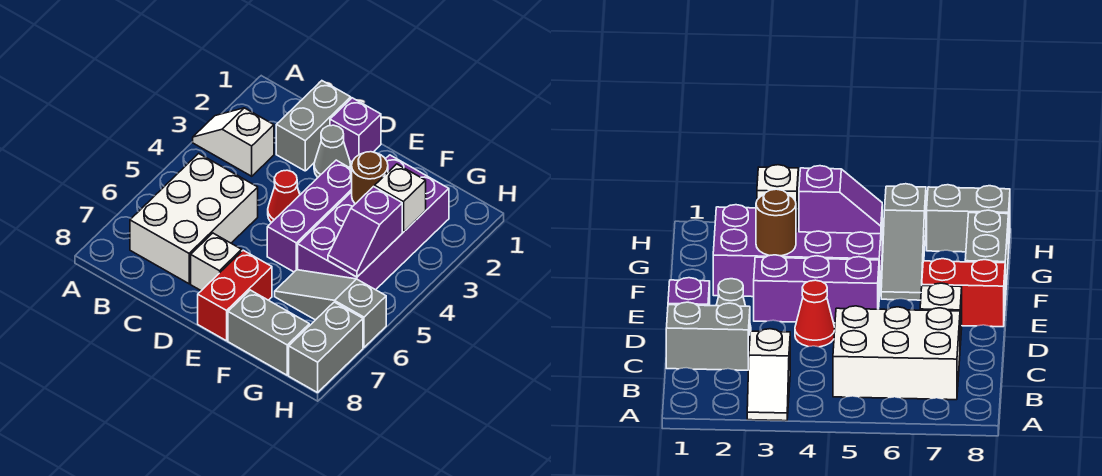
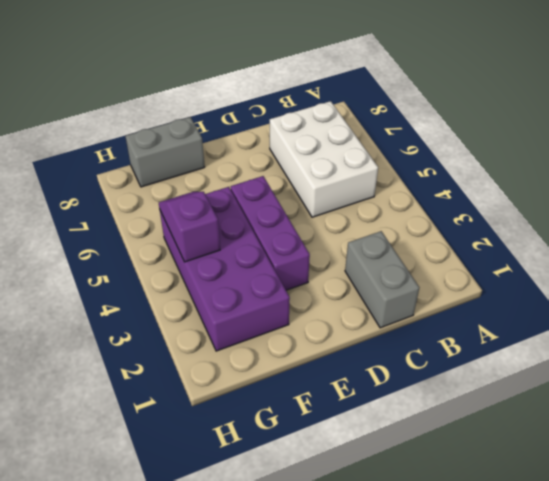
none -> white slope A3:B3 level 1 top B
none -> purple brick D1 level 1
none -> grey cone D2 level 1

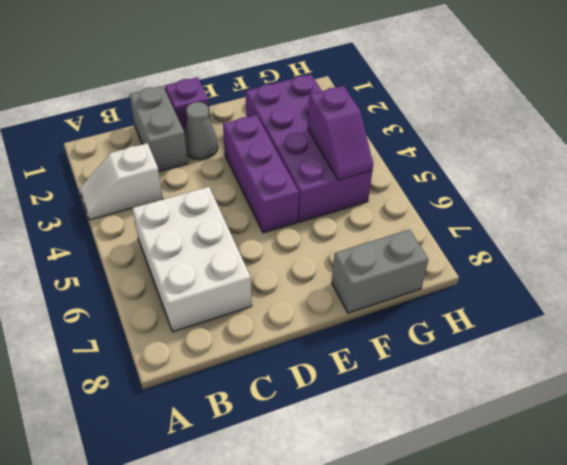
none -> red cone D4 level 1
none -> white brick D7 level 1
none -> red brick E7:E8 level 1

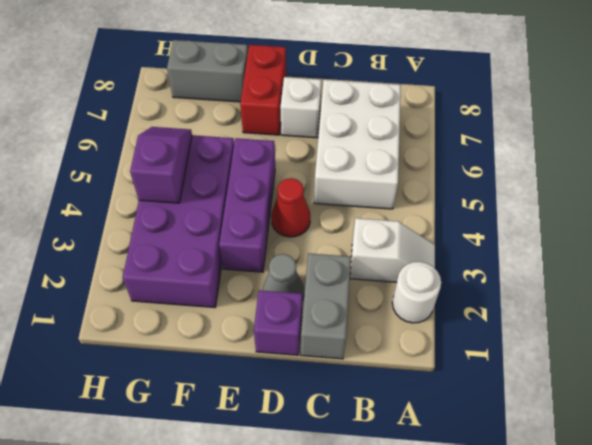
white round brick A2 level 1 -> none
none -> grey slope F6:H6 level 1 top H
none -> grey brick H7:H8 level 1
none -> brown round brick F3 level 2

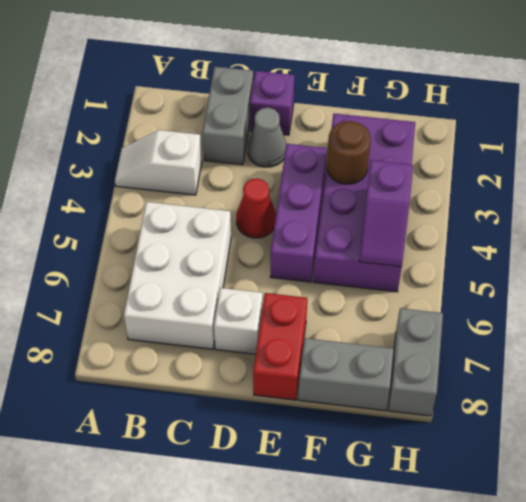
none -> grey slope F6:H6 level 1 top H
none -> white brick G3 level 2

